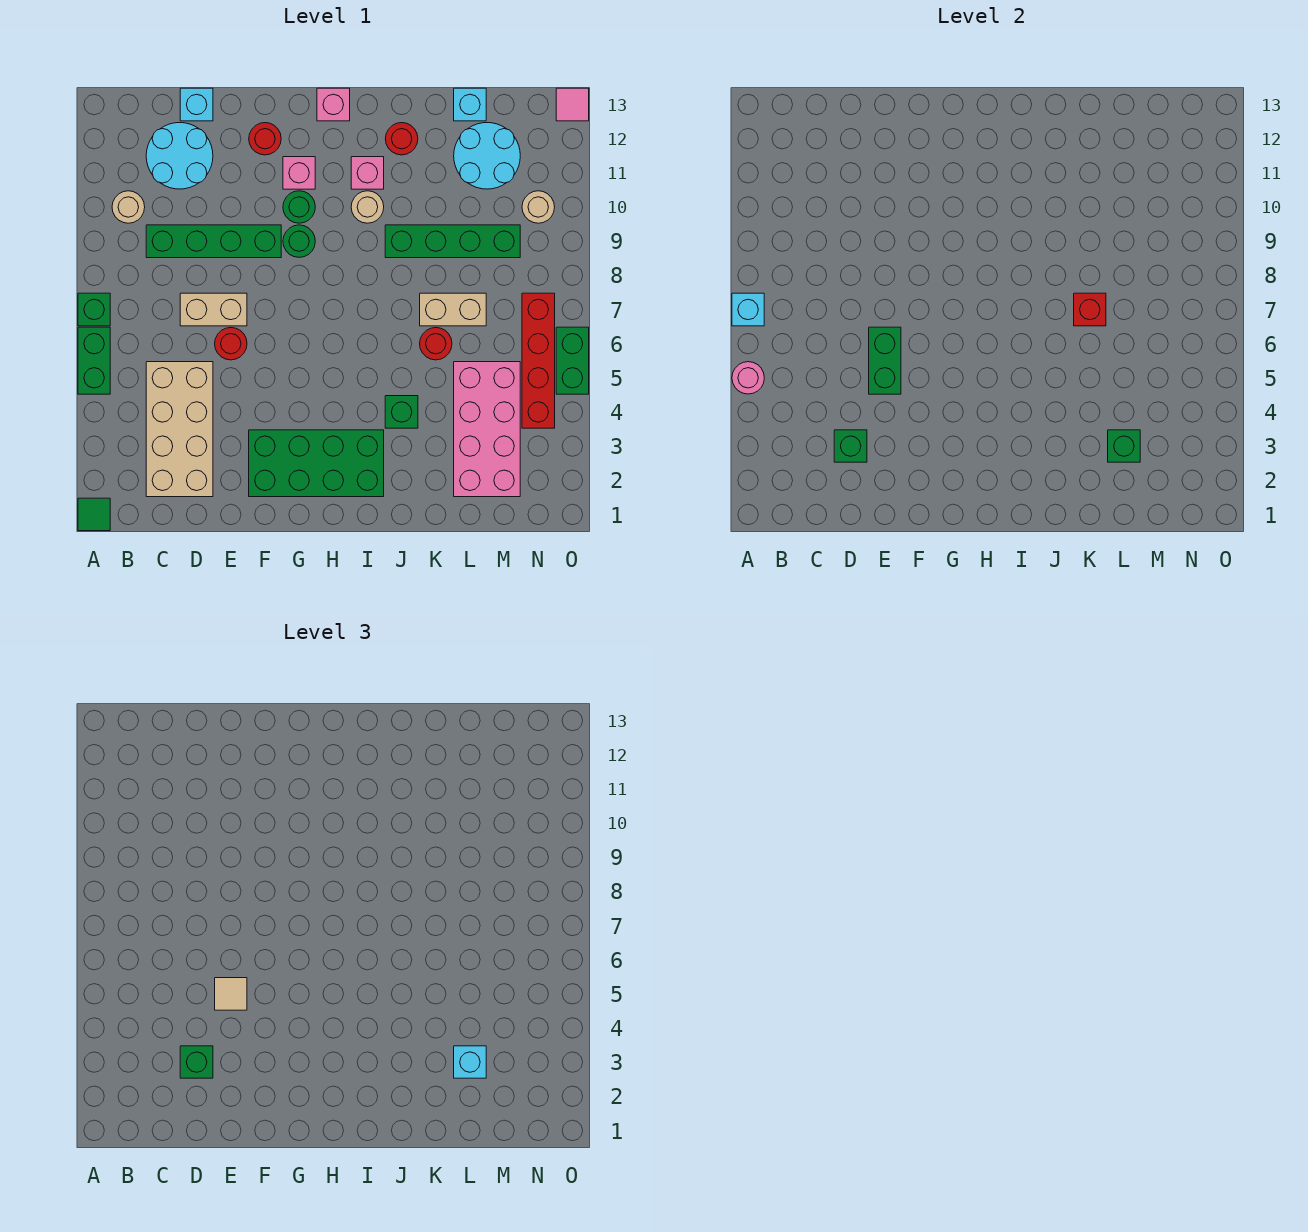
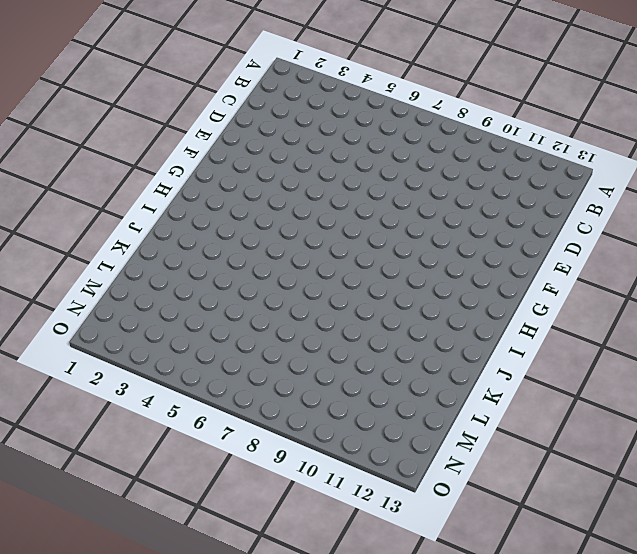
none -> green tile A1 level 1
none -> green brick A5:A6 level 1
none -> green brick A7 level 1
none -> tan round brick B10 level 1

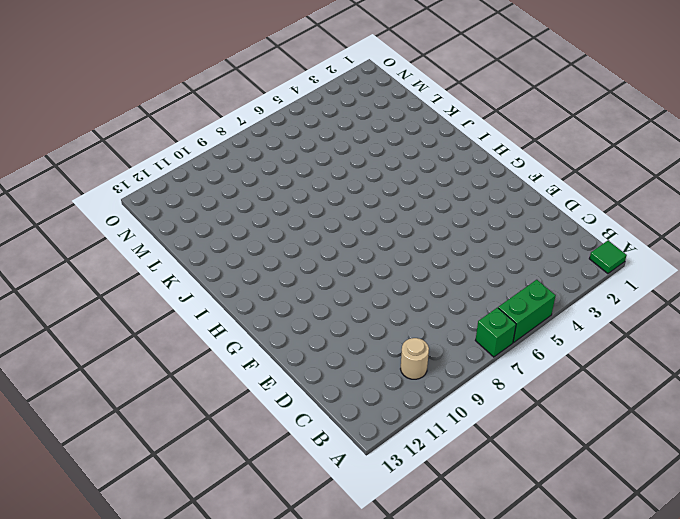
none -> tan brick C2:D5 level 1
none -> green brick C9:F9 level 1
none -> cyan round brick C11:D12 level 1
none -> tan brick D7:E7 level 1

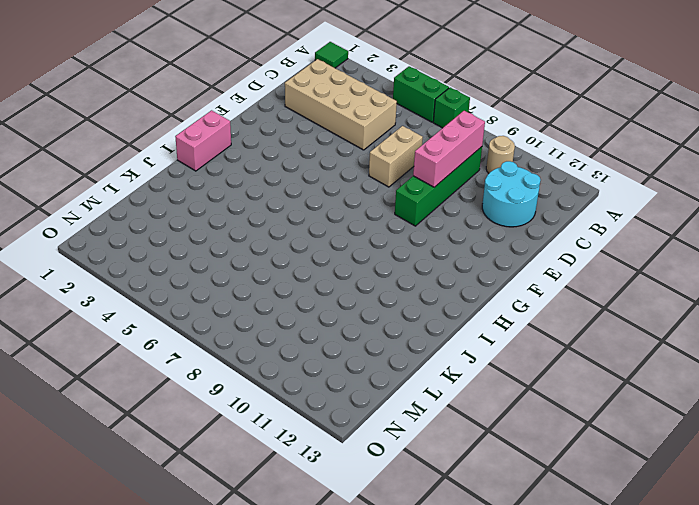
pink brick C9:E9 level 2 -> none
pink brick H1:I1 level 1 -> none
none -> cyan brick D13 level 1
none -> red round brick E6 level 1
none -> green brick F2:I3 level 1
none -> red round brick F12 level 1

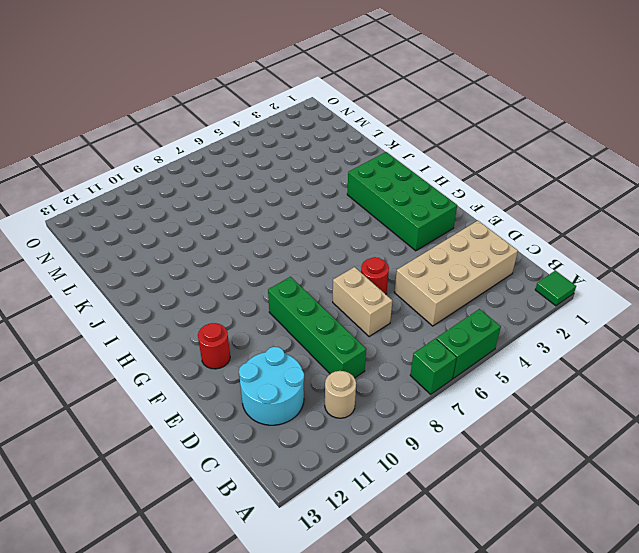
none -> cyan brick D13 level 1
none -> green round brick G9 level 1
none -> green round brick G10 level 1
none -> pink brick G11 level 1

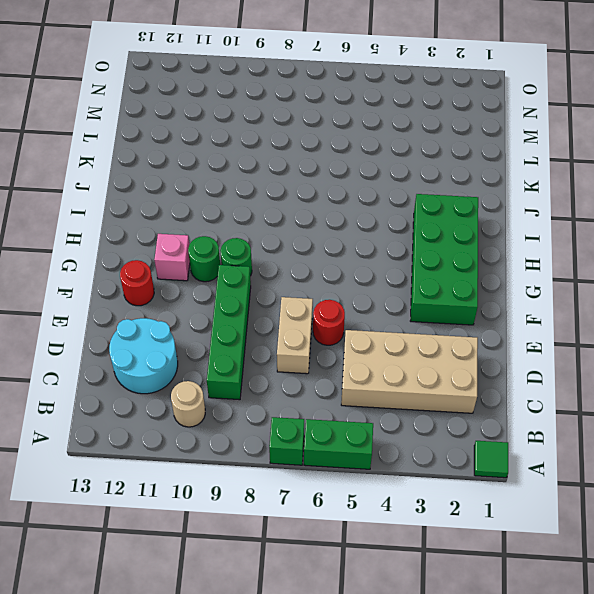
none -> cyan brick D13 level 1
none -> pink brick H13 level 1
none -> tan round brick I10 level 1
none -> pink brick I11 level 1

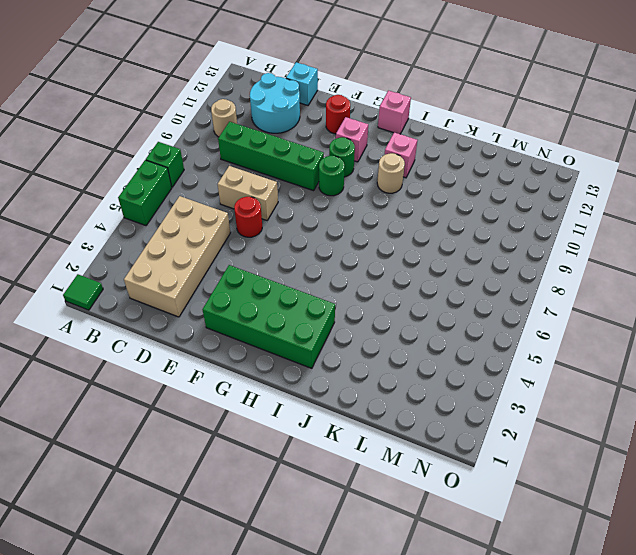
none -> green brick J4 level 1
none -> green brick J9:M9 level 1
none -> red round brick J12 level 1
none -> red round brick K6 level 1

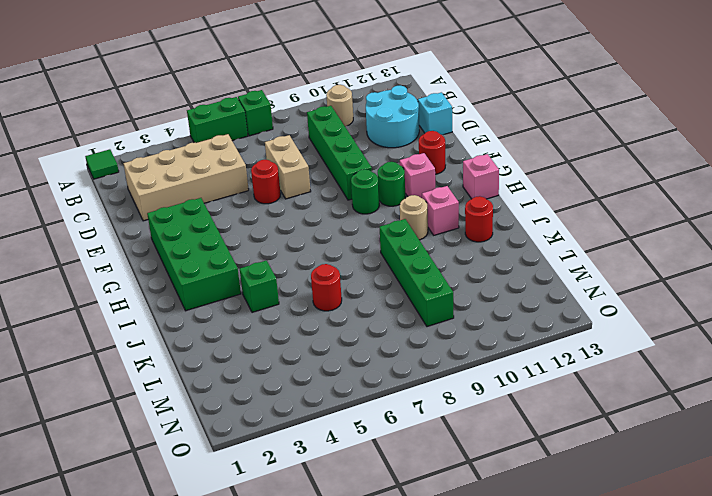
none -> tan brick K7:L7 level 1
none -> pink brick L2:M5 level 1
none -> cyan round brick L11:M12 level 1
none -> cyan brick L13 level 1

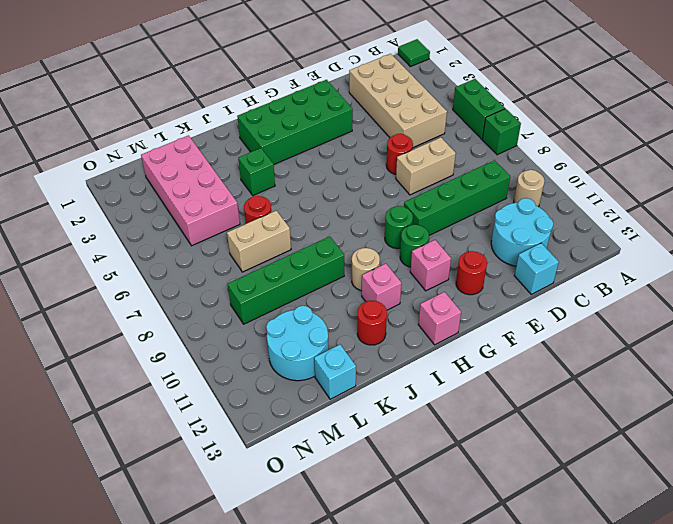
none -> red brick N4:N7 level 1
none -> tan round brick N10 level 1
none -> green brick O5:O6 level 1
none -> pink tile O13 level 1

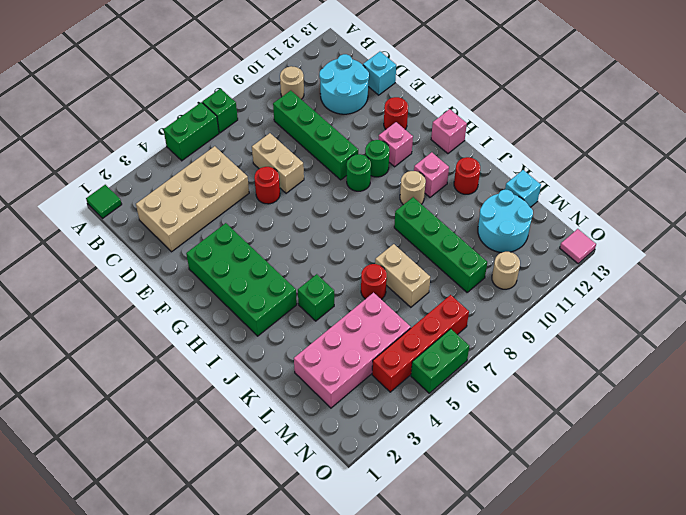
none -> pink round brick A5 level 2
none -> cyan brick A7 level 2
none -> green brick D3 level 2
none -> green brick E5:E6 level 2

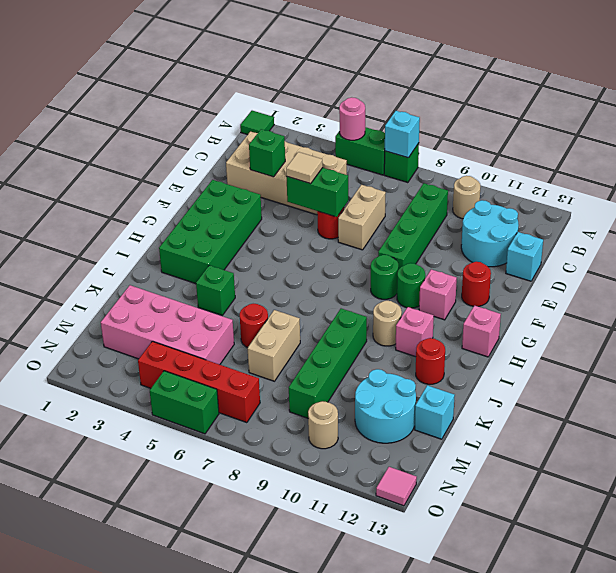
none -> red brick K7 level 2
none -> green brick L3 level 2
none -> green brick D3 level 3
none -> cyan brick L3 level 3

